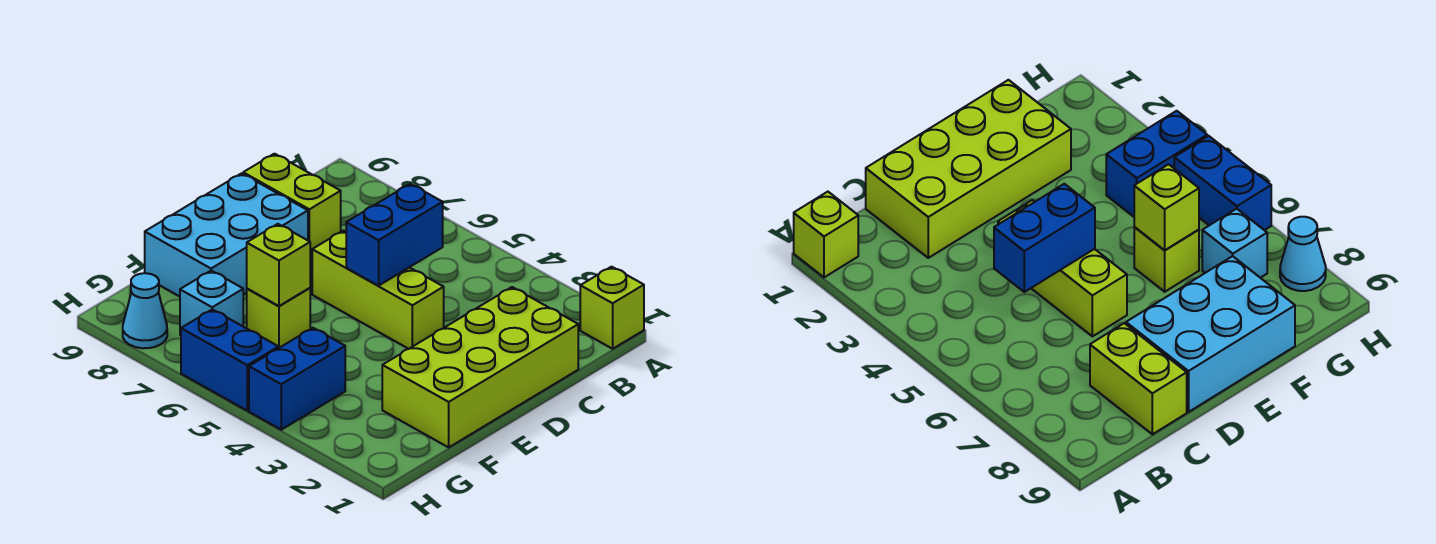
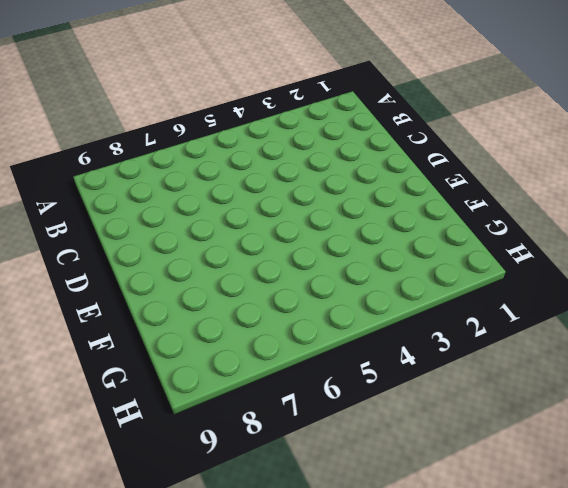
none -> lime brick A1 level 1
none -> lime brick C1:F2 level 1
none -> lime brick C8:C9 level 1

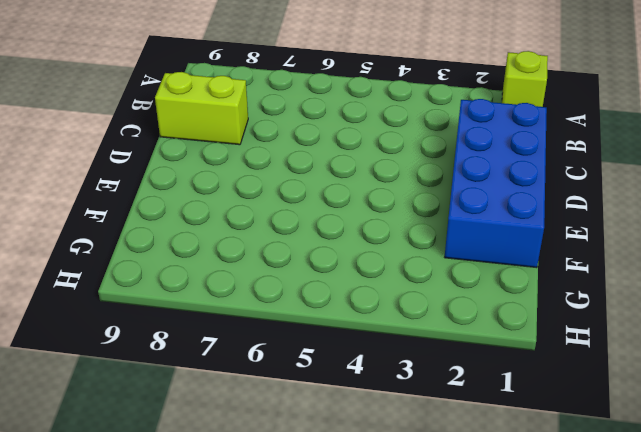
blue brick C1:F2 level 1 -> lime brick C1:F2 level 1
none -> lime brick D4:D6 level 1
none -> cyan brick D8:F9 level 1
none -> lime brick F6 level 1

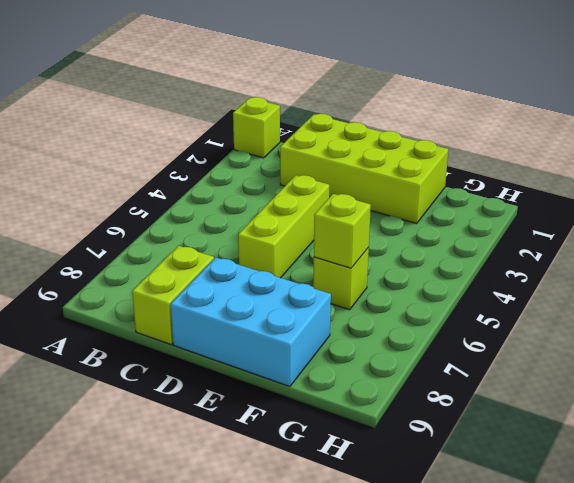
none -> blue brick G4:H4 level 1
none -> cyan brick G7 level 1
none -> blue brick H5:H6 level 1

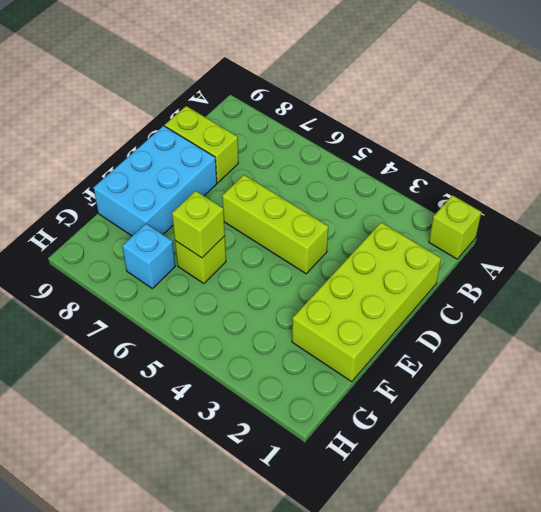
none -> blue brick G4:H4 level 1
none -> blue brick H5:H6 level 1
none -> cyan cone H8 level 1

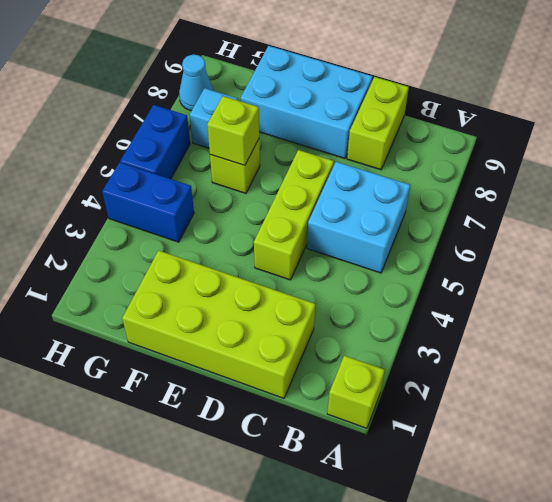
cyan brick B5:C6 level 1 -> none
none -> blue brick C5:D5 level 2

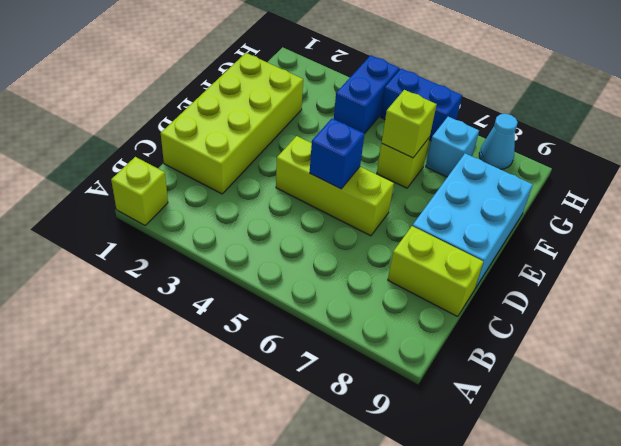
blue brick D5 level 2 -> blue brick C5:D5 level 2

